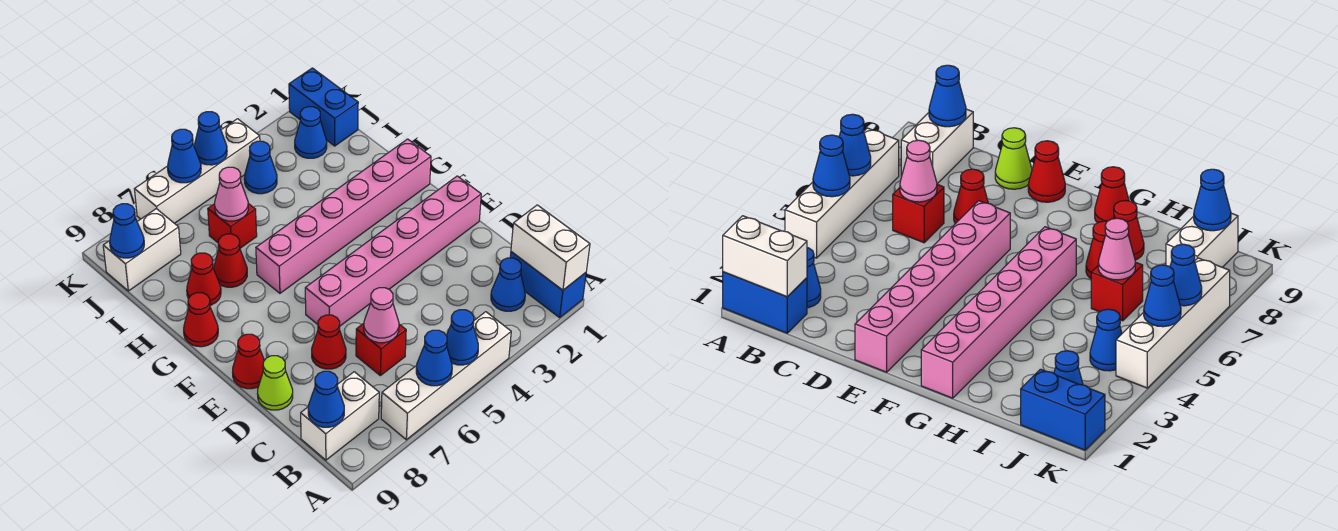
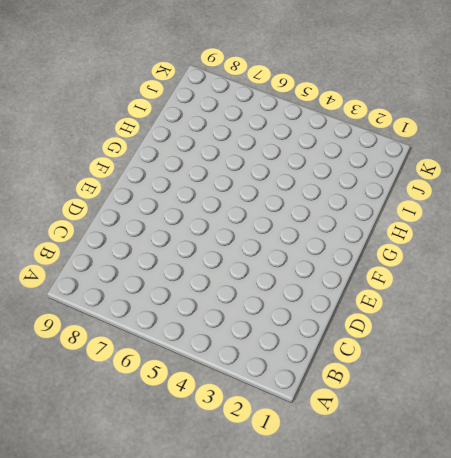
none -> blue brick A1:B1 level 1
none -> white brick A4:A7 level 1
none -> blue cone B2 level 1

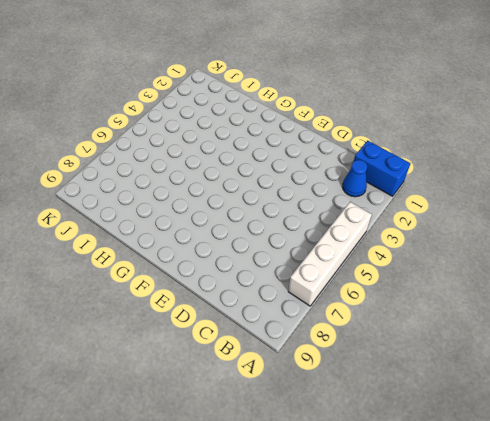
none -> white brick B8:B9 level 1
none -> red brick C6 level 1
none -> red cone D7 level 1

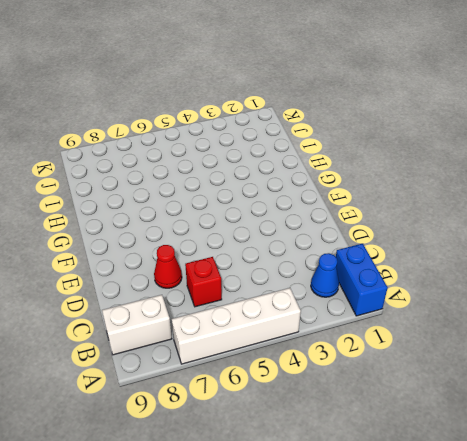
none -> lime cone D9 level 1
none -> pink brick E1:E6 level 1
none -> red cone E9 level 1

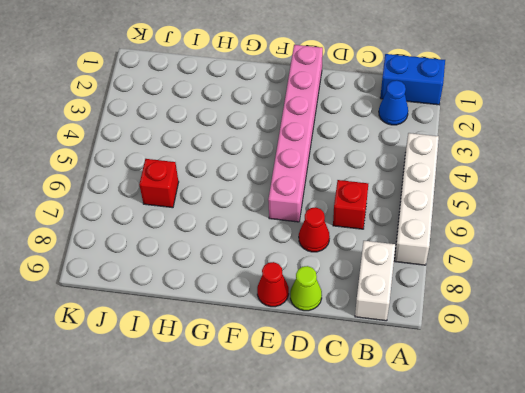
none -> pink brick G1:G6 level 1
none -> red cone G9 level 1
none -> red cone H7 level 1

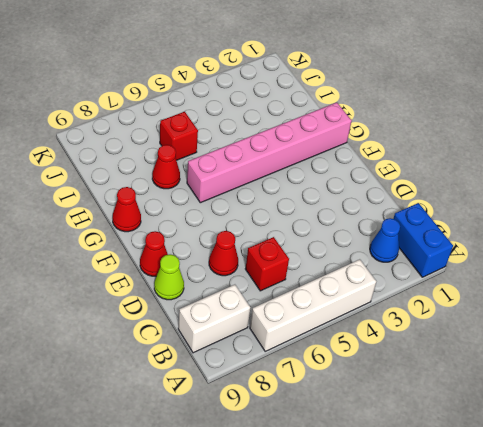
none -> pink brick E1:E6 level 1
none -> red cone H8 level 1
none -> blue brick J1:K1 level 1

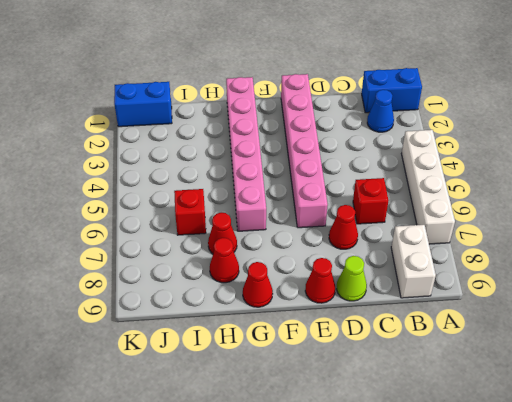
none -> blue cone J2 level 1
none -> blue cone J4 level 1
none -> white brick J8:J9 level 1

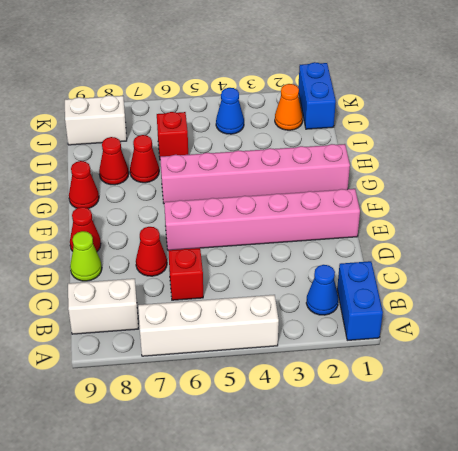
orange cone J2 level 1 -> blue cone J2 level 1
none -> white brick K4:K7 level 1
none -> white brick A1:B1 level 2
none -> blue cone A5 level 2

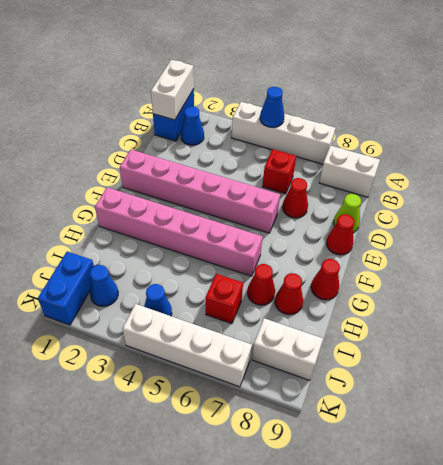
none -> blue cone A6 level 2
none -> blue cone B9 level 2
none -> pink cone C6 level 2

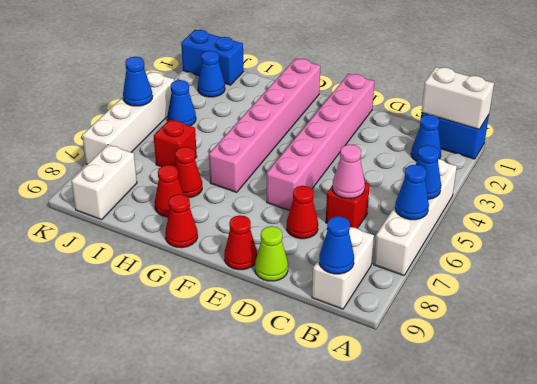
none -> pink cone I6 level 2
none -> blue cone J9 level 2
none -> blue cone K6 level 2

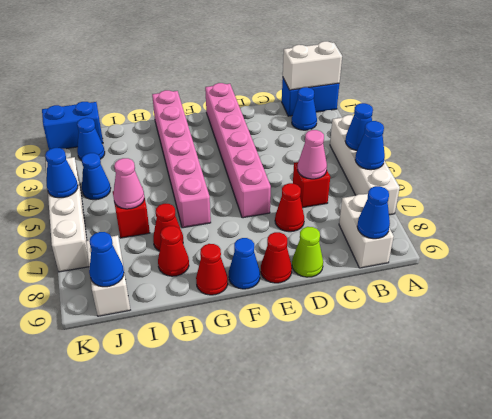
blue cone F9 level 1 -> blue cone K6 level 2

